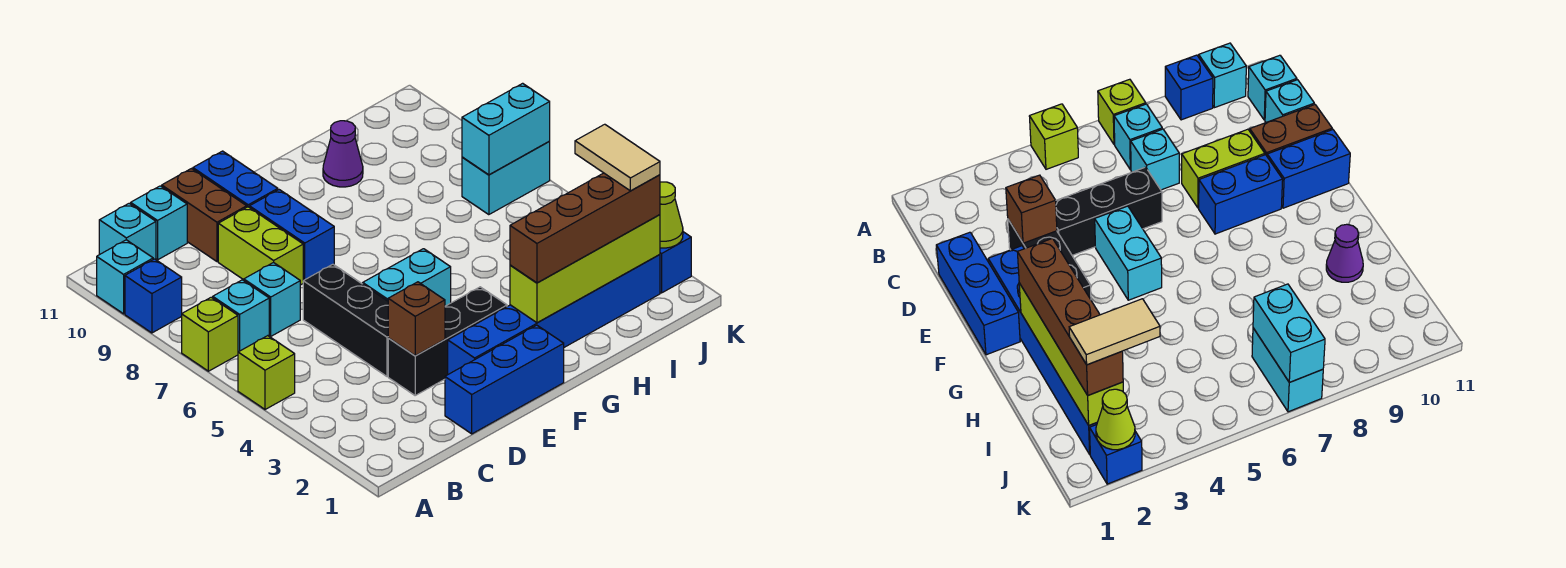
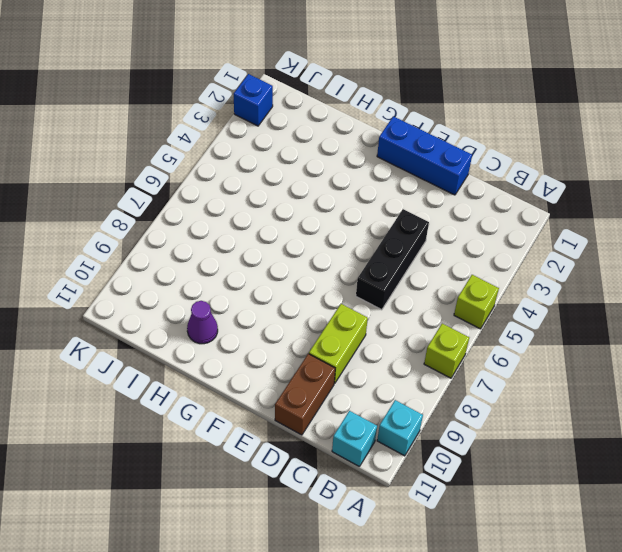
none -> blue brick A9 level 1
none -> cyan brick B7 level 1
none -> cyan brick C7 level 1

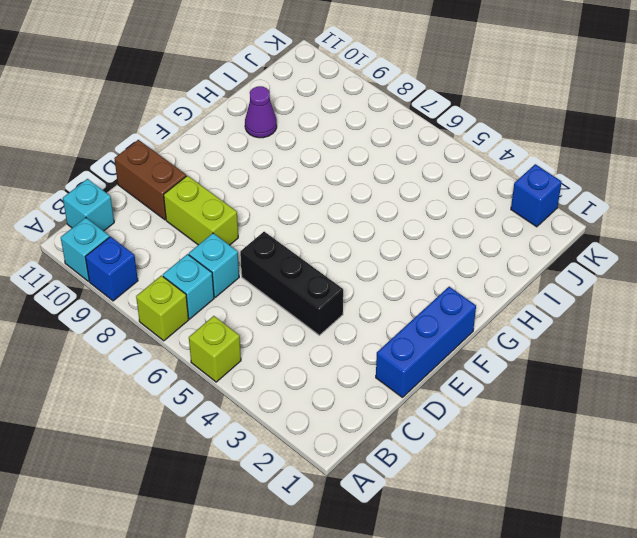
none -> cyan brick C11 level 1
none -> black brick D3:F3 level 1
none -> blue brick E2:J2 level 1

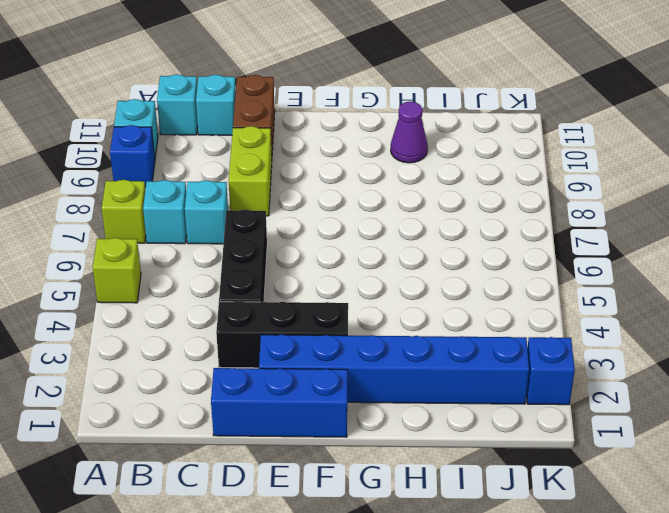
none -> cyan brick E5:F5 level 1
none -> blue brick E8:E9 level 1
none -> blue brick E10:E11 level 1

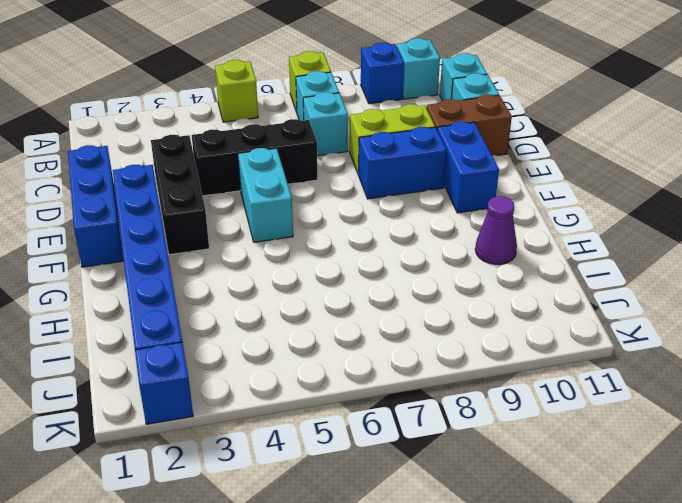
blue brick E10:F10 level 1 -> blue brick E10:E11 level 1
none -> cyan brick J7:K7 level 1
none -> brown brick D3 level 2
none -> lime brick G2:J2 level 2

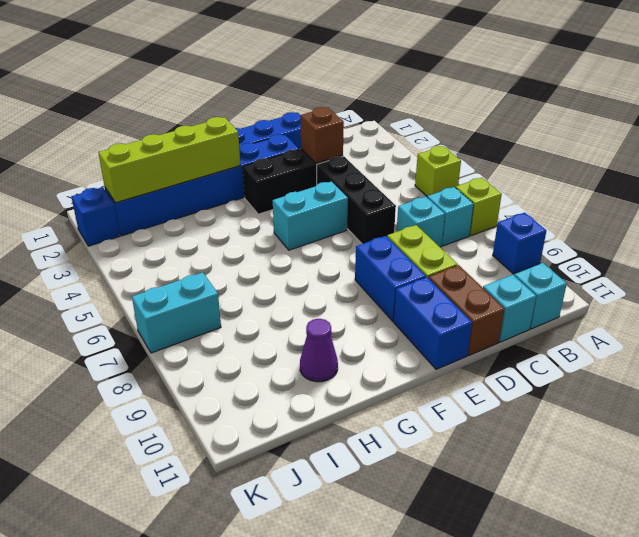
none -> cyan brick A10 level 1
none -> cyan brick J7:K7 level 2
none -> lime cone K2 level 2

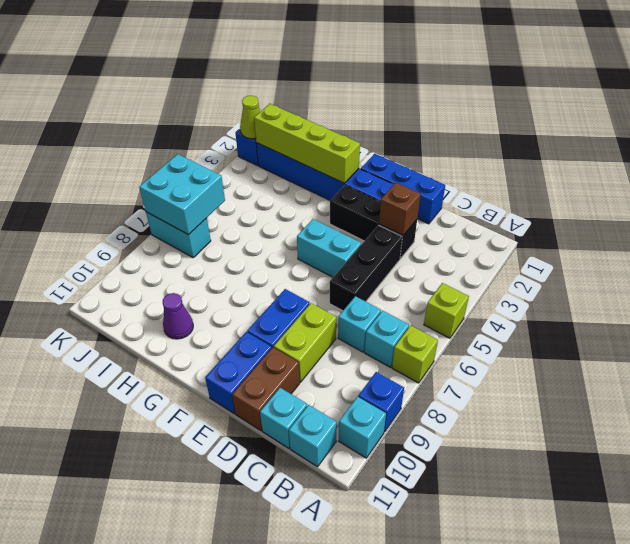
cyan brick J6:K7 level 2 -> cyan brick J7:K7 level 2
none -> brown brick G2:J2 level 3
none -> tan tile J2:J3 level 4

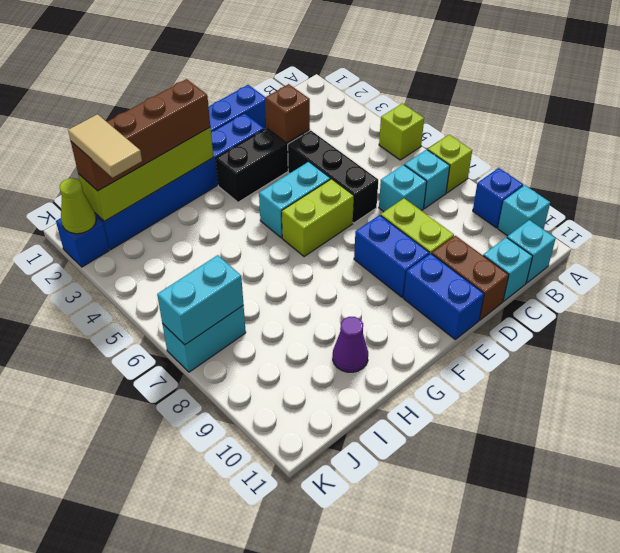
lime brick E6:F6 level 1 -> none

